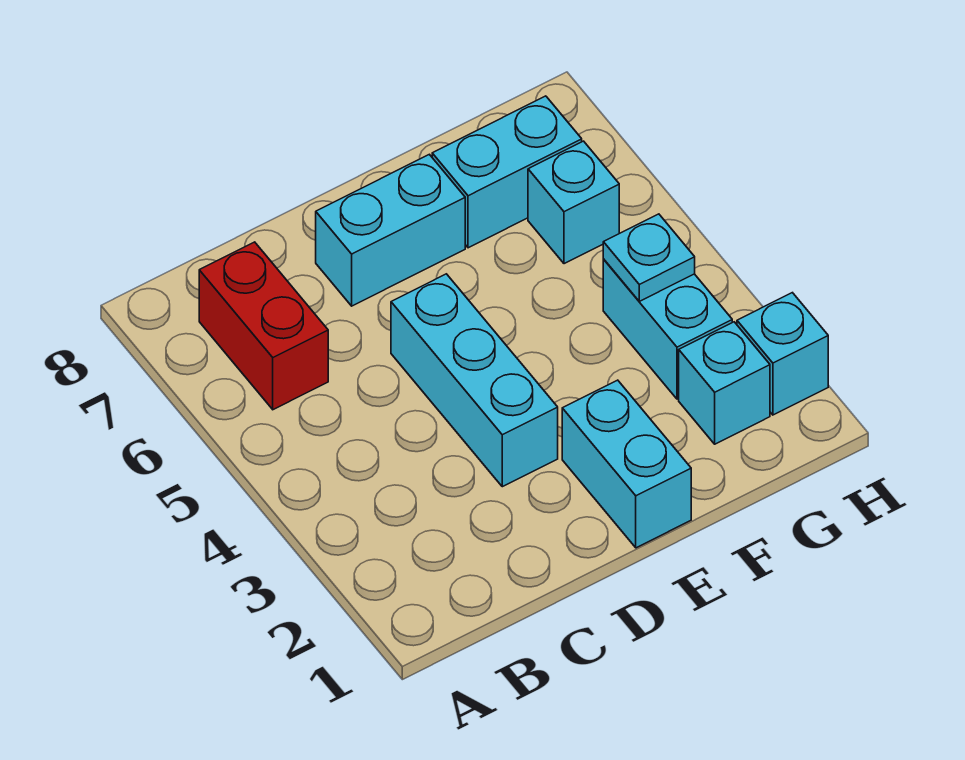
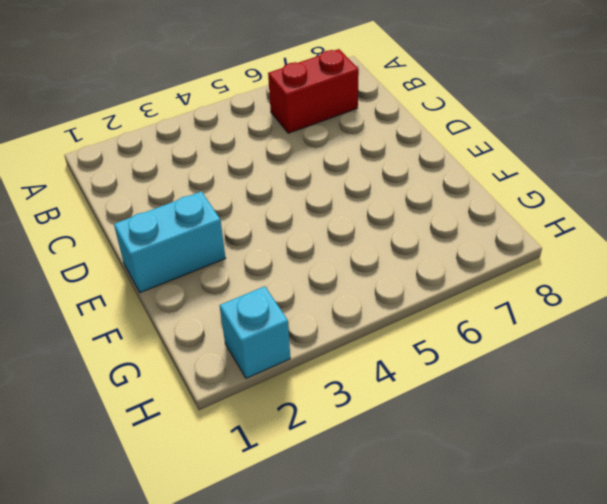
none -> cyan brick D3:D5 level 1
none -> cyan brick D7:E7 level 1

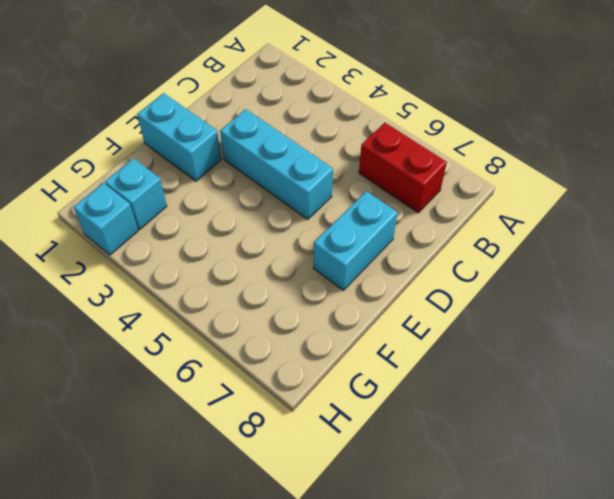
none -> cyan brick F7:G7 level 1
none -> cyan brick G3:G4 level 1

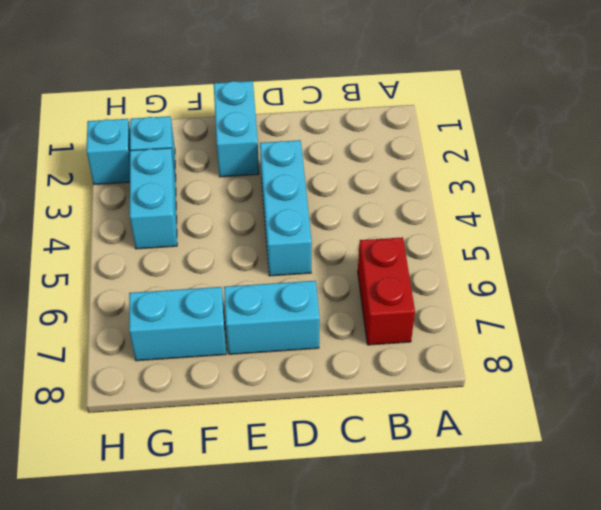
none -> cyan brick G6 level 1
none -> cyan plate G4 level 2

